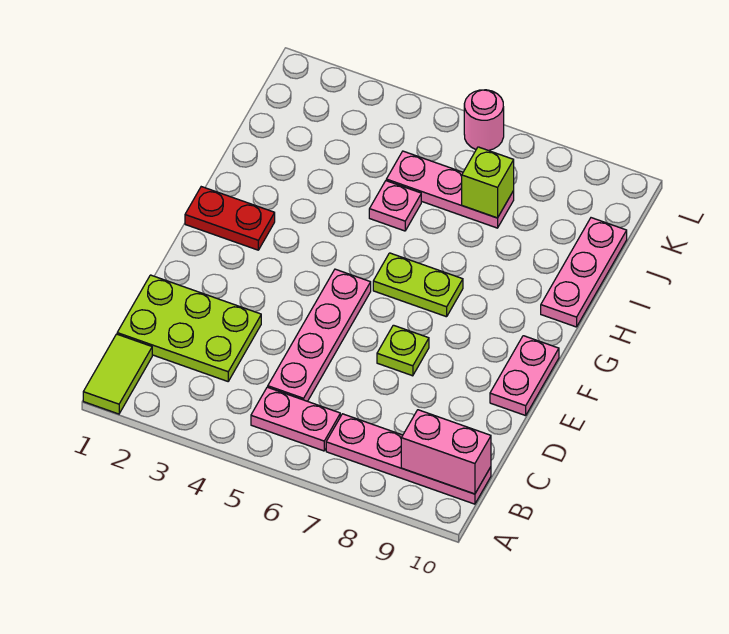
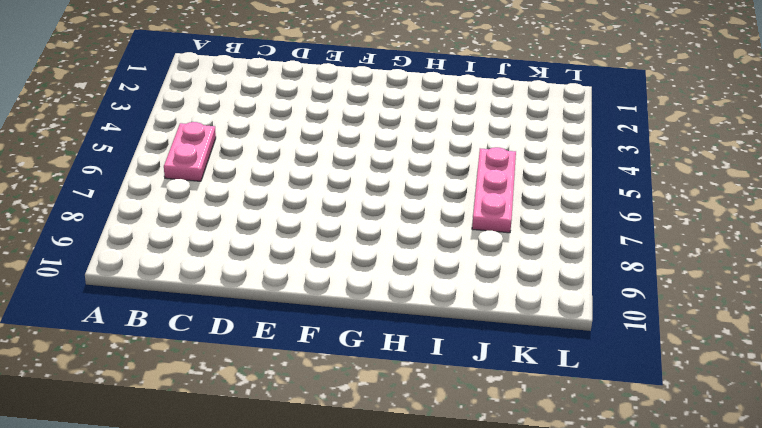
none -> lime tile A1:B1 level 1
none -> pink plate B7:B10 level 1
none -> lime plate C1:D3 level 1

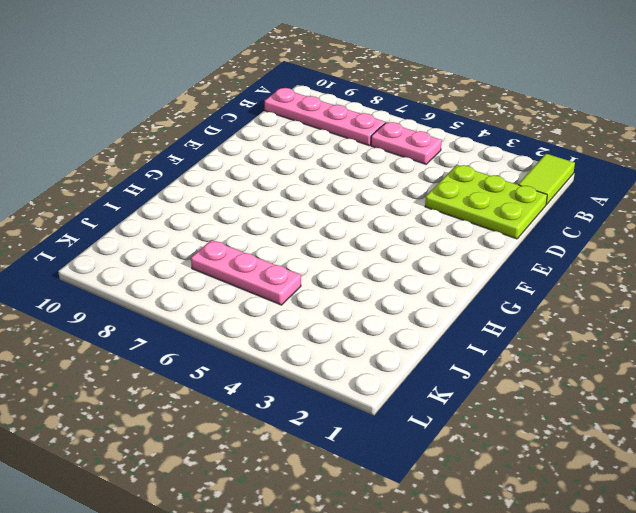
none -> pink plate C5:F5 level 1
none -> lime plate E7 level 1
none -> pink plate E10:F10 level 1

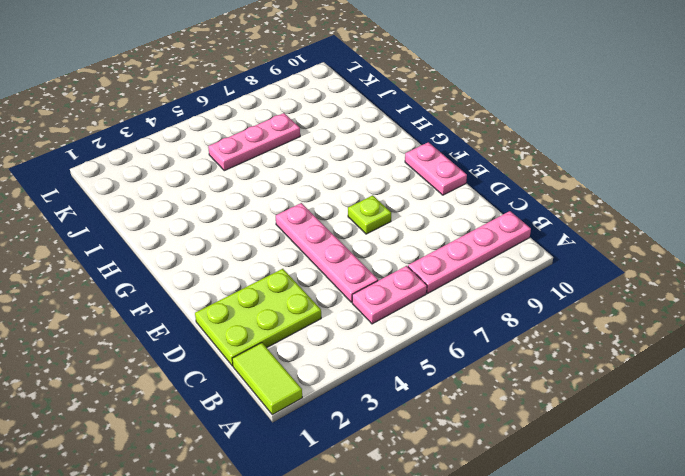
none -> red plate G1:G2 level 1
none -> lime plate G6:G7 level 1
none -> pink plate H10:J10 level 1

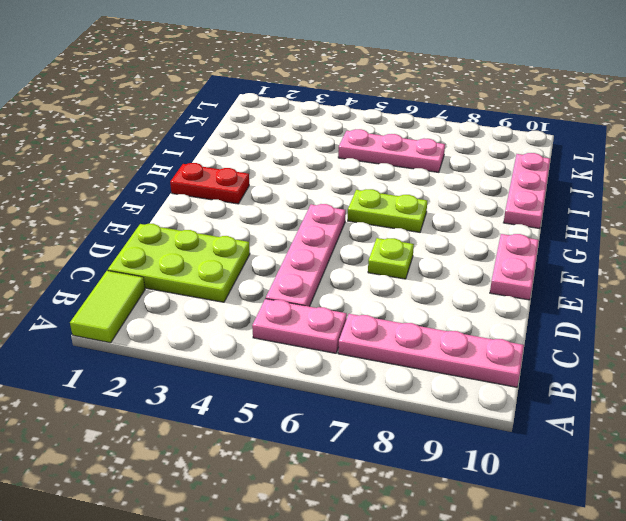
none -> pink plate I5 level 1
none -> pink round brick L6 level 1
none -> pink brick B9:B10 level 2

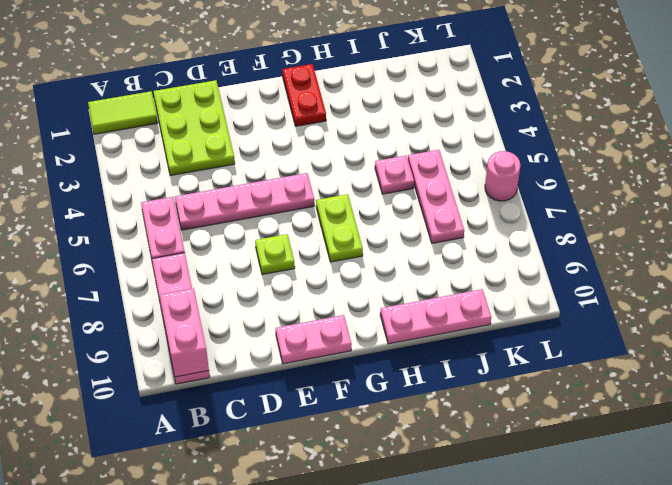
none -> lime brick J7 level 2

